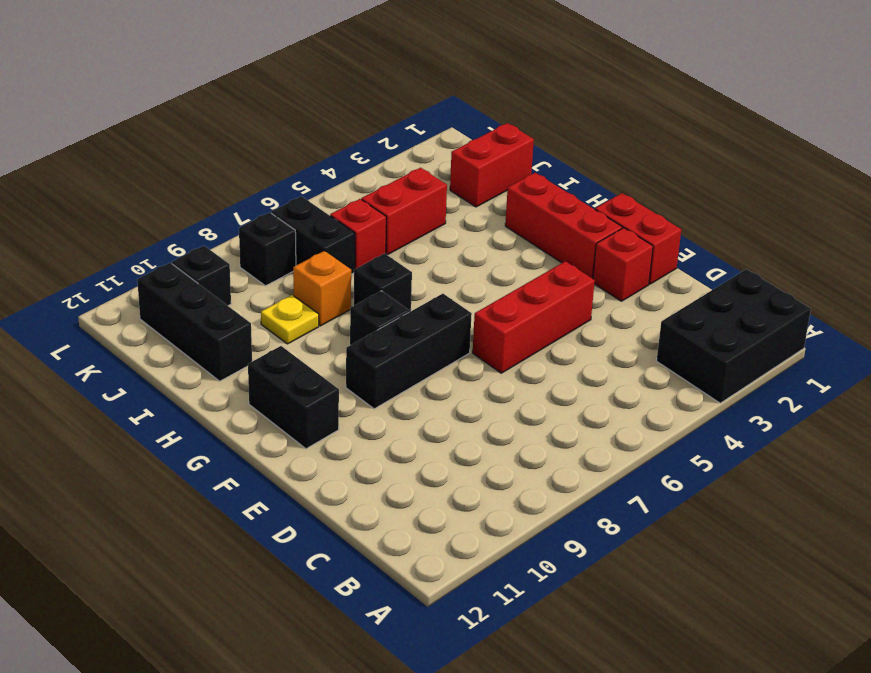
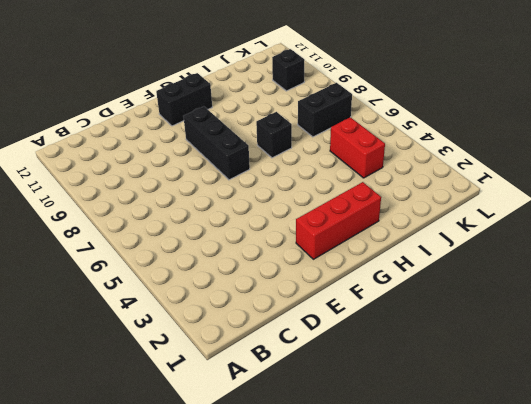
none -> black brick A1:B3 level 1
none -> red brick E1:F1 level 1
none -> red brick E2 level 1

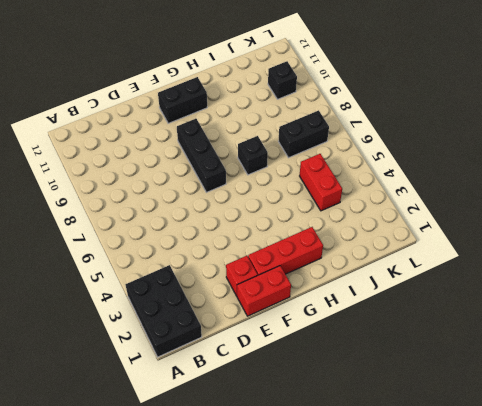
none -> red brick E4:E6 level 1
none -> black brick G8 level 1
none -> orange brick I8 level 1

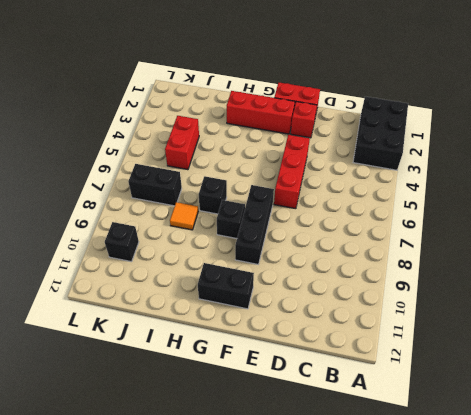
orange tile I8 level 1 -> orange brick I8 level 1
none -> yellow plate I9 level 1
none -> black brick I11:K11 level 1
none -> red brick J1:J2 level 1

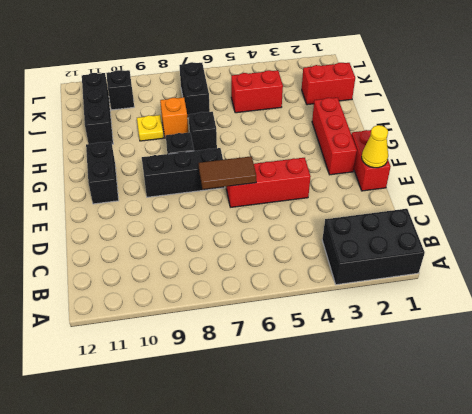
yellow cone E1 level 2 -> none
brown tile E6:E7 level 2 -> none
none -> red brick E2 level 1
none -> red brick J6 level 1
none -> black brick K8 level 1

